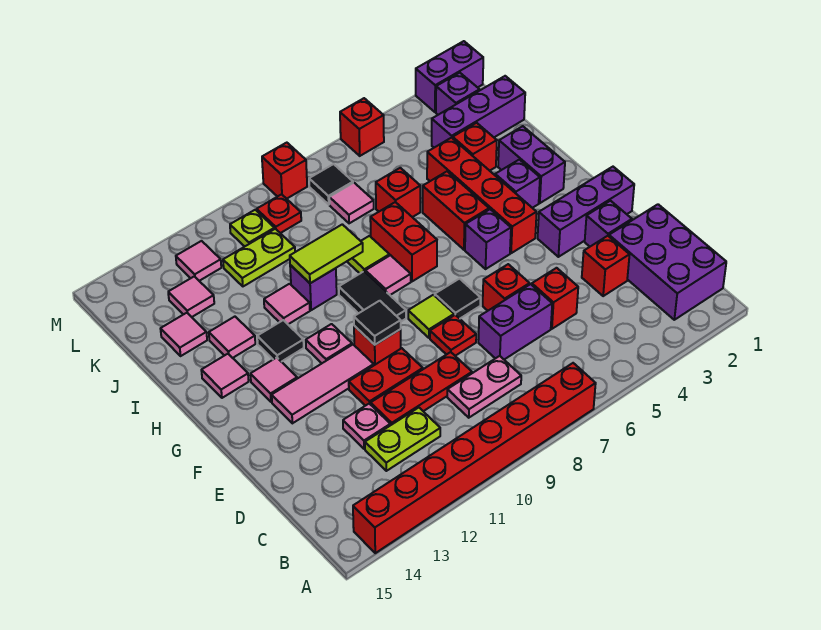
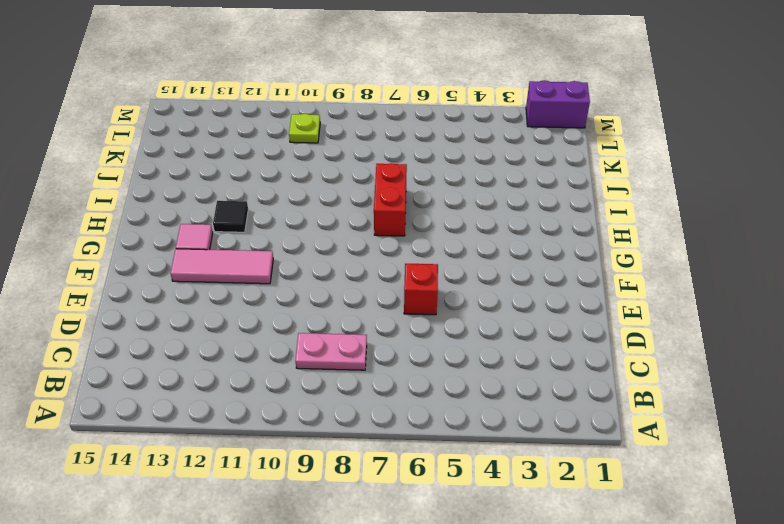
none -> red brick A7:A14 level 1
none -> purple brick B1:D2 level 1
none -> lime plate C11:C12 level 1
none -> red brick D3 level 1

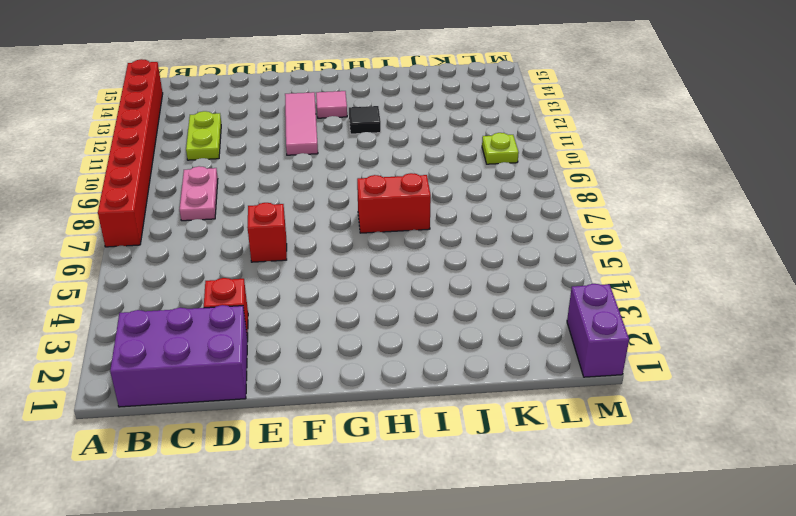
none -> red brick D5 level 1
none -> purple brick D6:D7 level 1
none -> red plate D9:D11 level 1
none -> pink plate D12 level 1

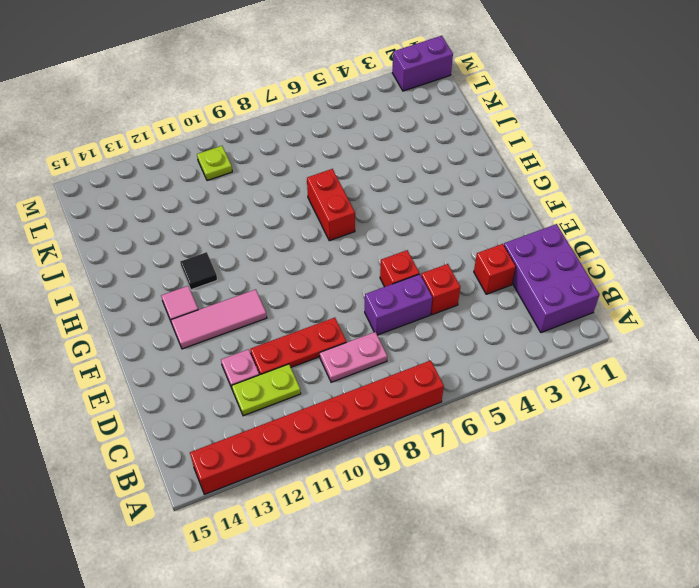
none -> purple brick E2 level 1
none -> red plate E8 level 1
none -> red plate E10:E11 level 1
none -> purple brick F1:F3 level 1

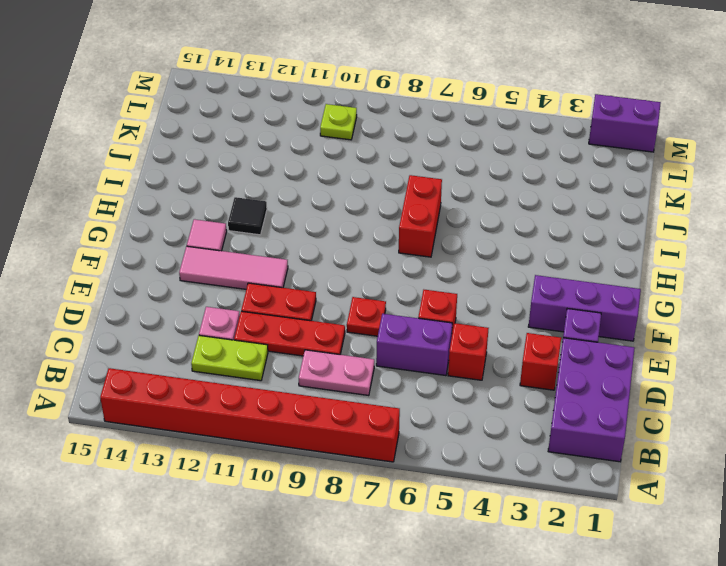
none -> black tile F7 level 1
none -> lime tile F8 level 1
none -> red brick F10 level 1
none -> red brick G4:J4 level 1

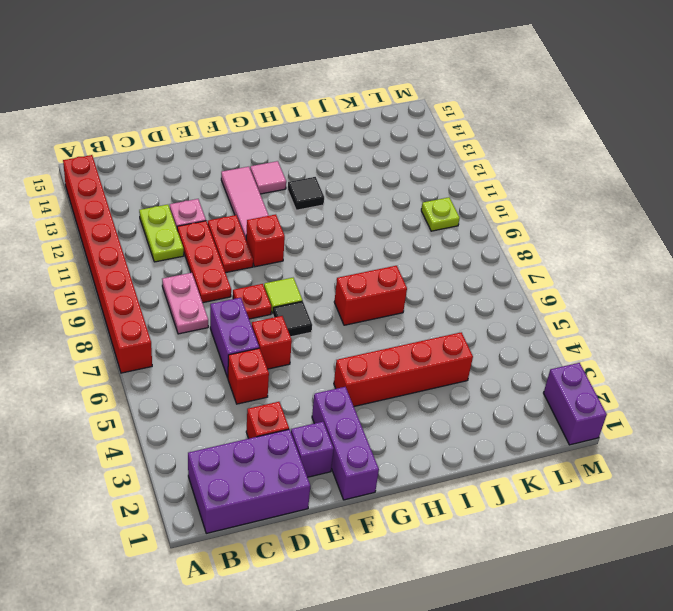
none -> purple brick G5 level 1
none -> black tile G9:H9 level 1
none -> pink plate G11 level 1
none -> purple brick H2:I2 level 1

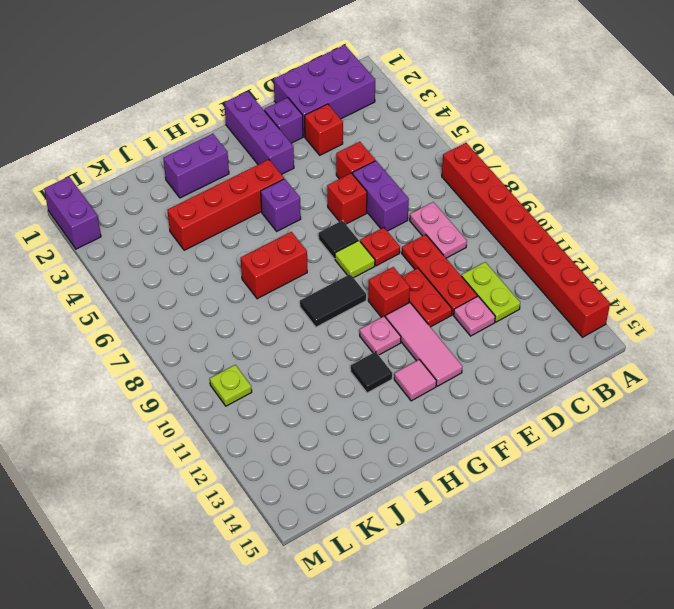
none -> purple brick H3 level 1
none -> red brick H5:I5 level 1
none -> pink tile H8 level 1
none -> pink tile H14 level 1

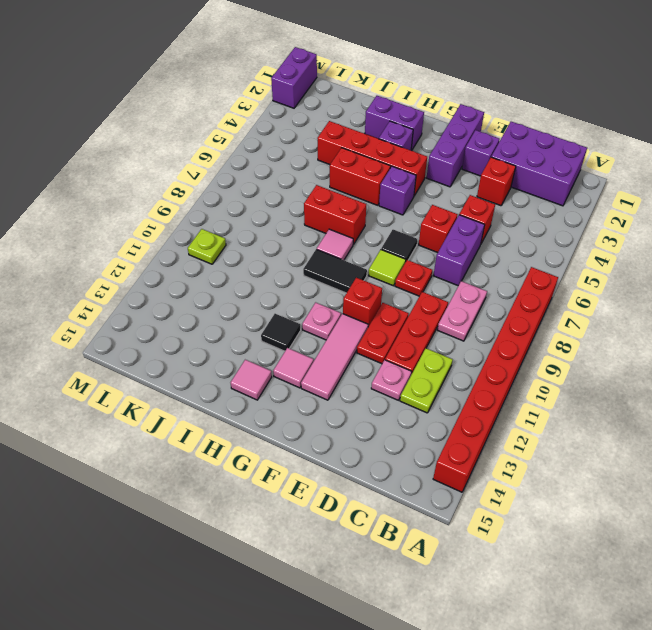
none -> lime tile I8 level 1
none -> purple brick I10 level 1
none -> pink tile I11 level 1
none -> pink tile I13 level 1

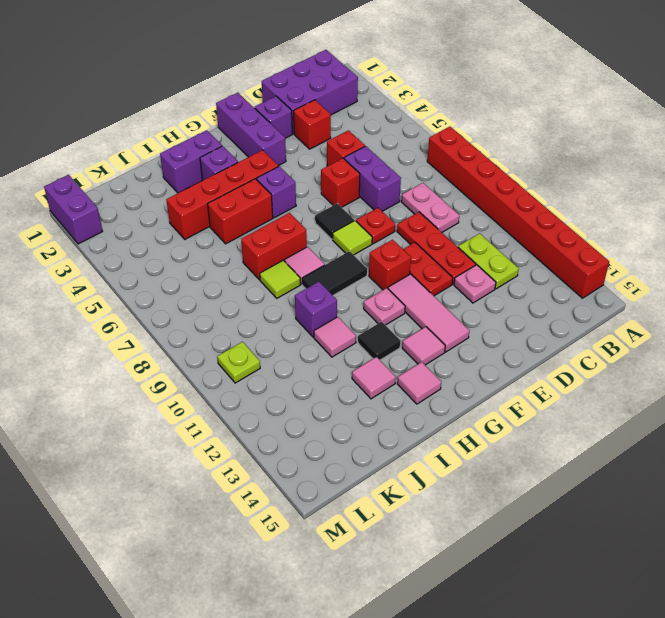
none -> red brick J3 level 1
none -> red brick J6 level 1
none -> pink tile J14 level 1
none -> purple brick K1:K3 level 1

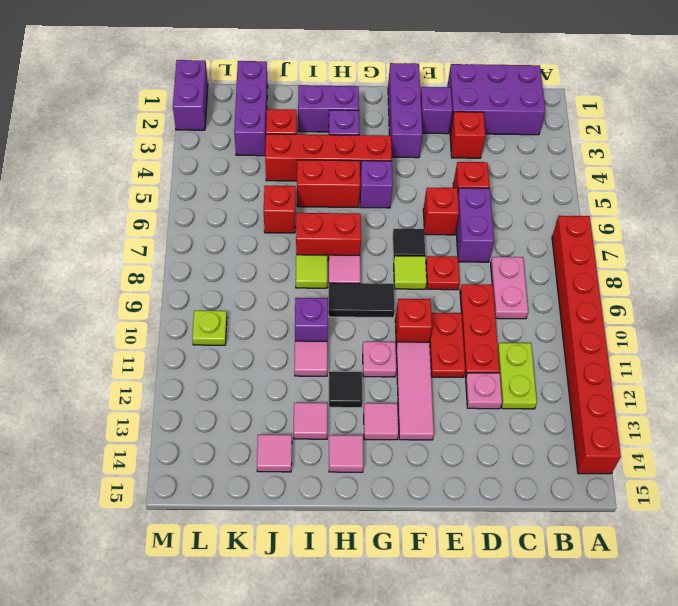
none -> pink tile K7 level 1
none -> lime plate K10:K11 level 1
none -> pink tile K13 level 1
none -> purple brick L2 level 1

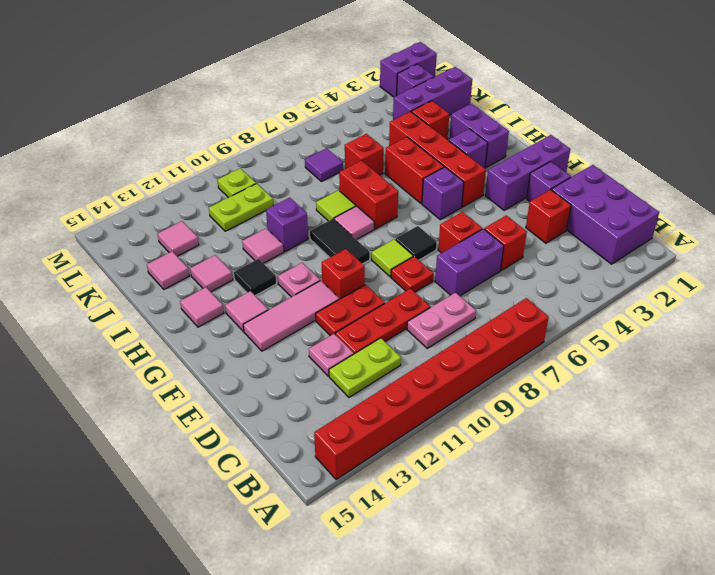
purple tile K7 level 1 -> pink tile K7 level 1
none -> black tile L7 level 1
none -> red plate L9 level 1
none -> pink tile L12 level 1
none -> red brick M5 level 1

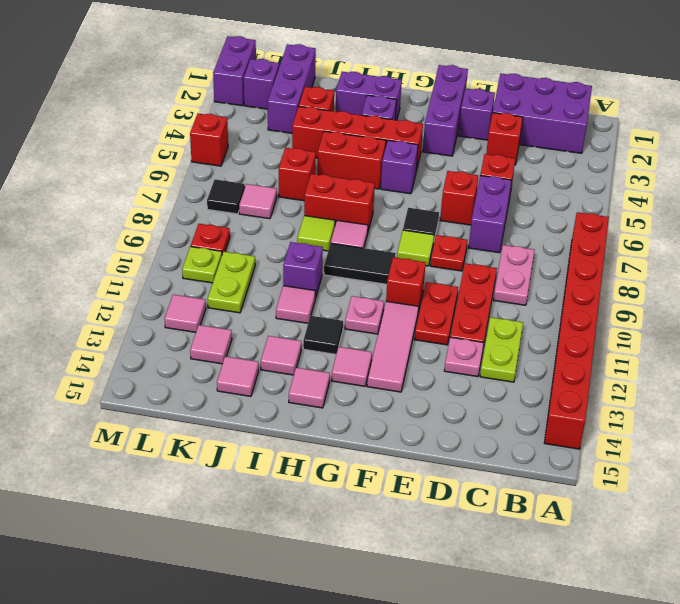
none -> red brick M8 level 1
none -> black tile F10 level 2
none -> lime tile I9:I10 level 2

